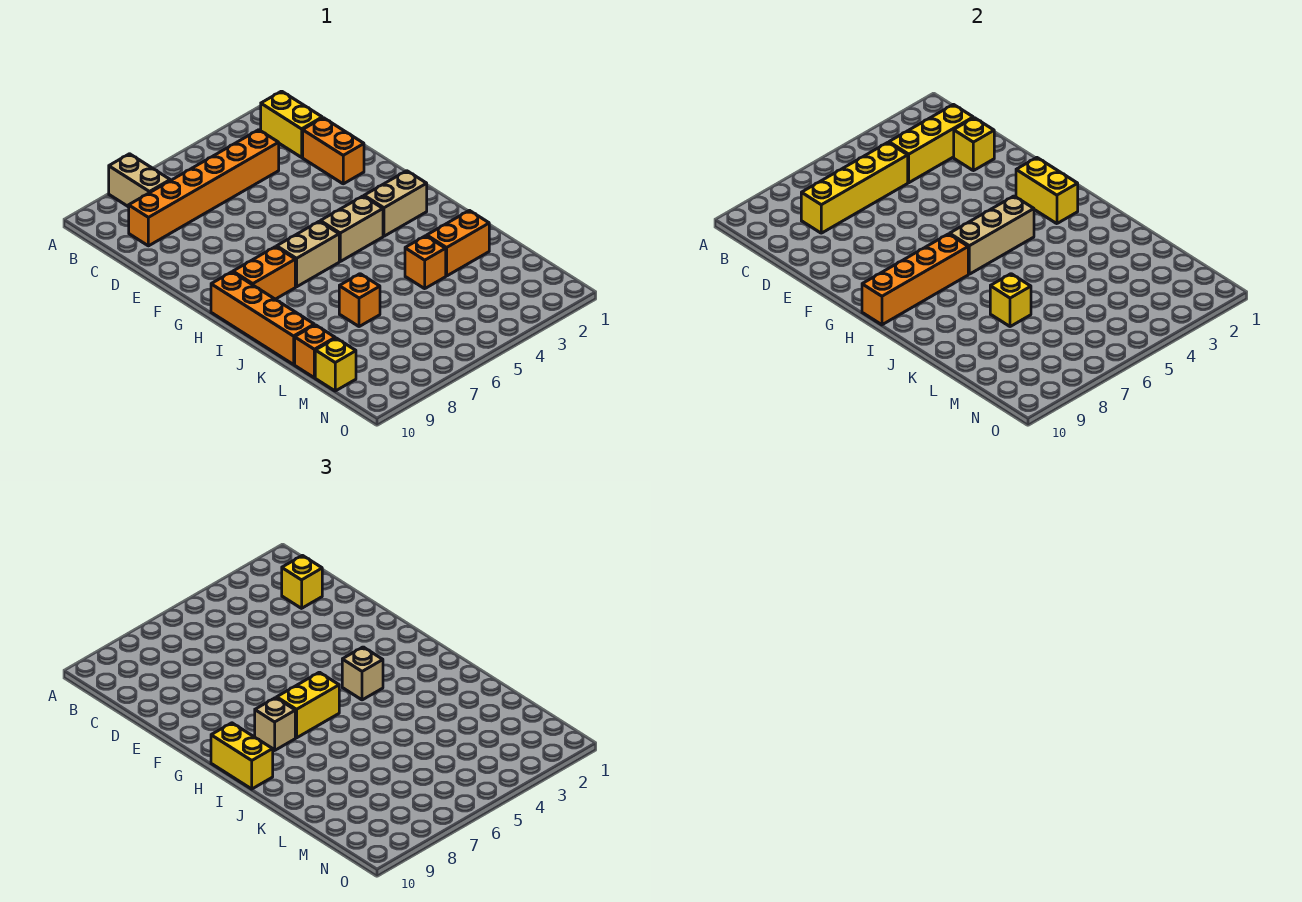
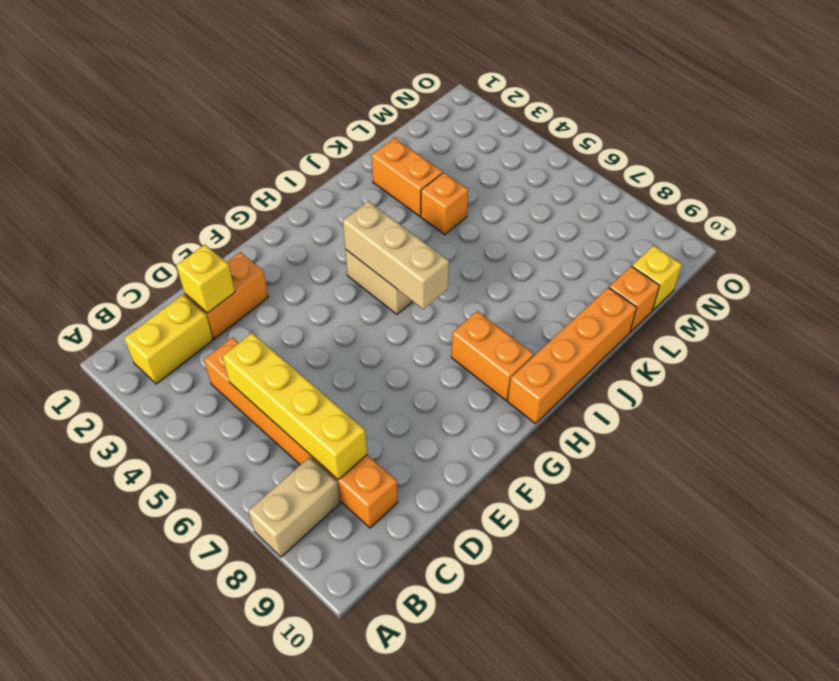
none -> tan brick H2:H3 level 1
none -> tan brick H6:H7 level 1
none -> orange brick K7 level 1

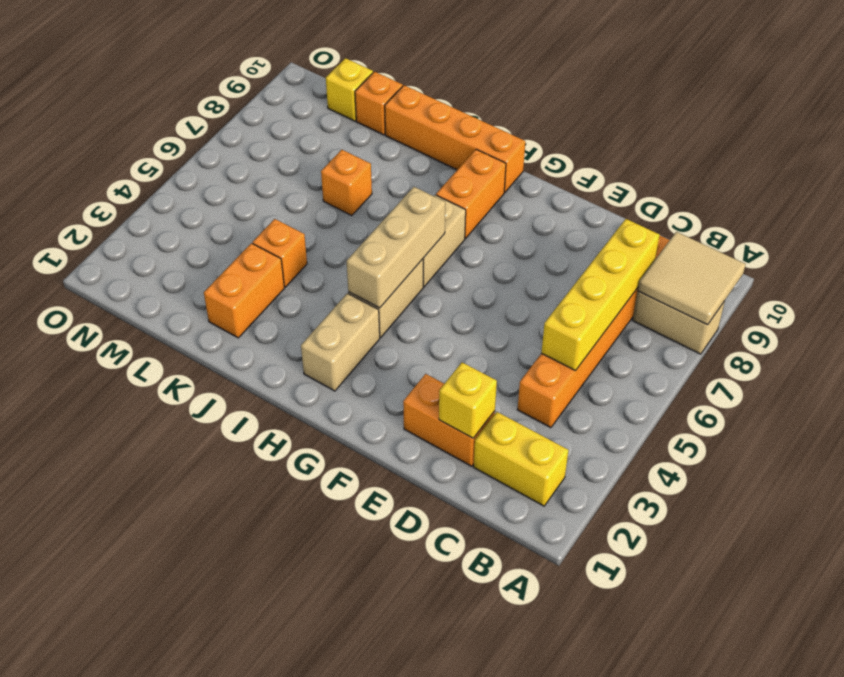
tan tile A8:B9 level 2 -> none
none -> yellow brick C2:C4 level 2
none -> yellow brick G2:H2 level 2
none -> orange brick H7:H10 level 2

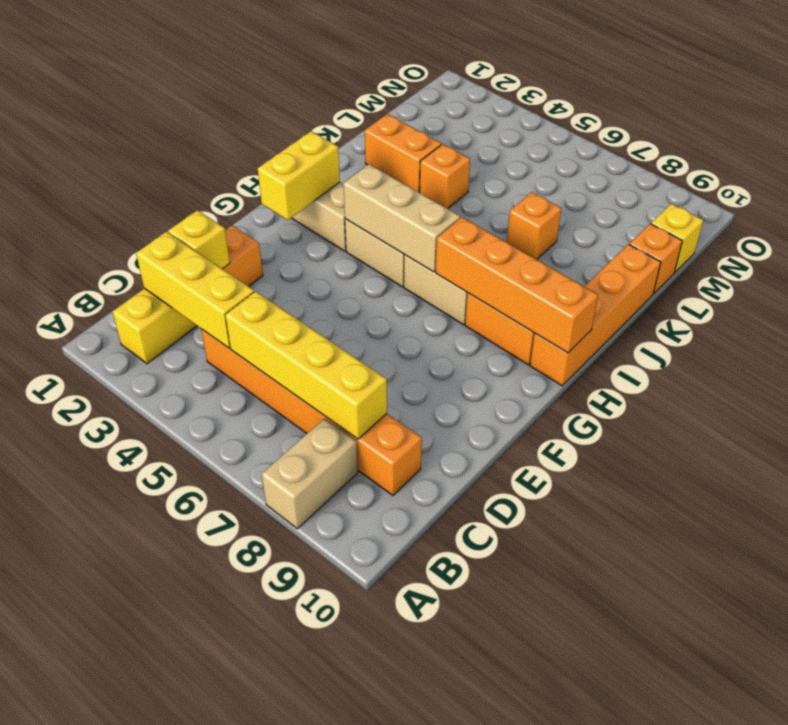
none -> yellow brick K7 level 2
none -> yellow brick C2 level 3
none -> tan brick H4 level 3

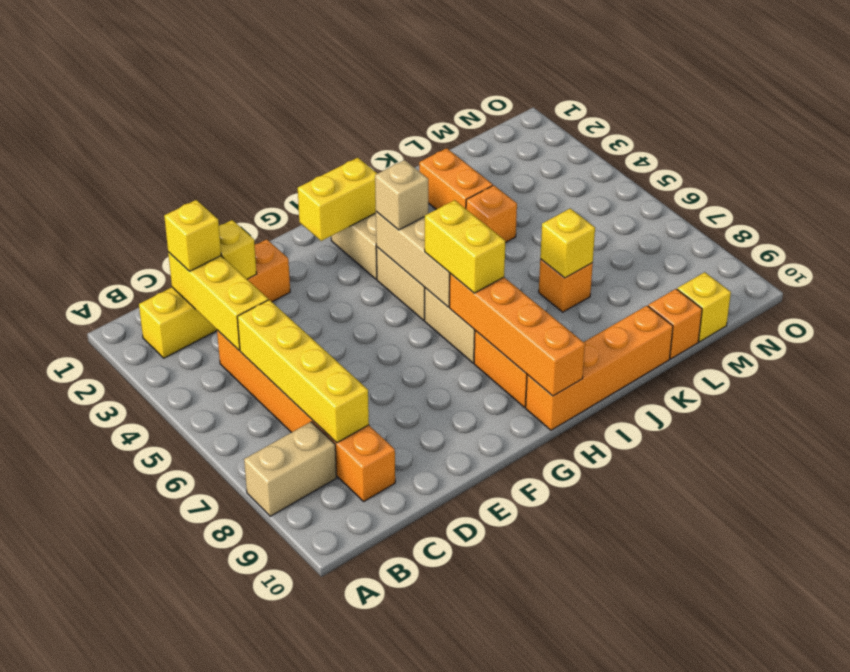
none -> tan brick H8 level 3
none -> yellow brick H10:I10 level 3

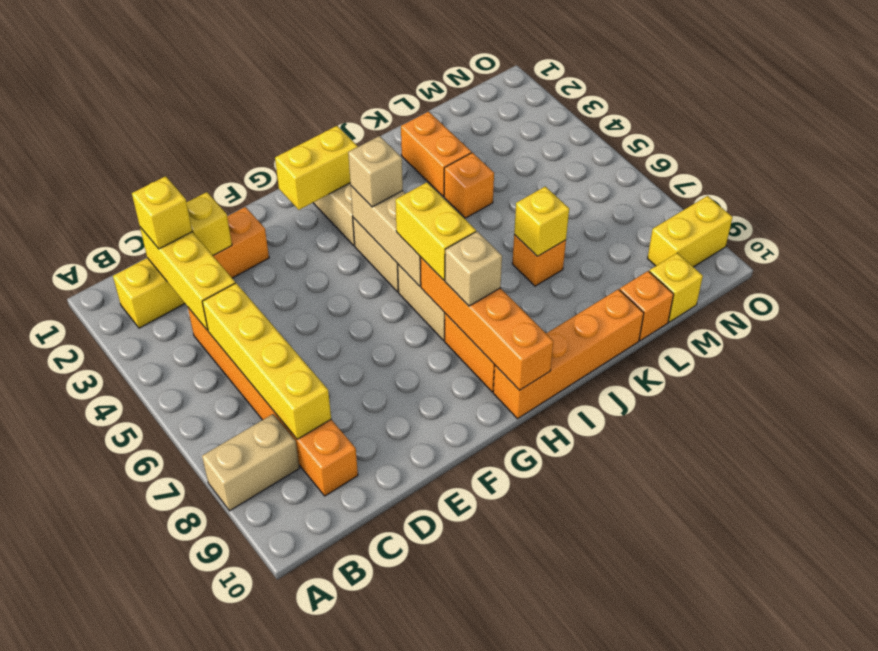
yellow brick N9:O9 level 1 -> yellow brick H10:I10 level 3

